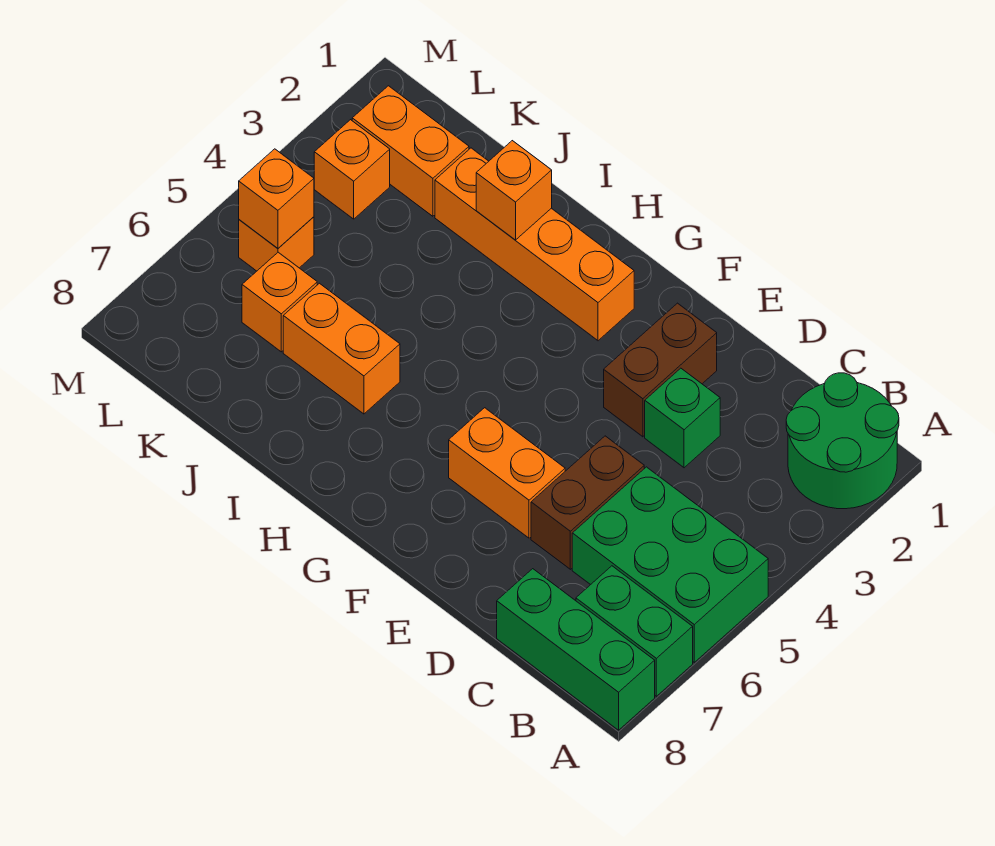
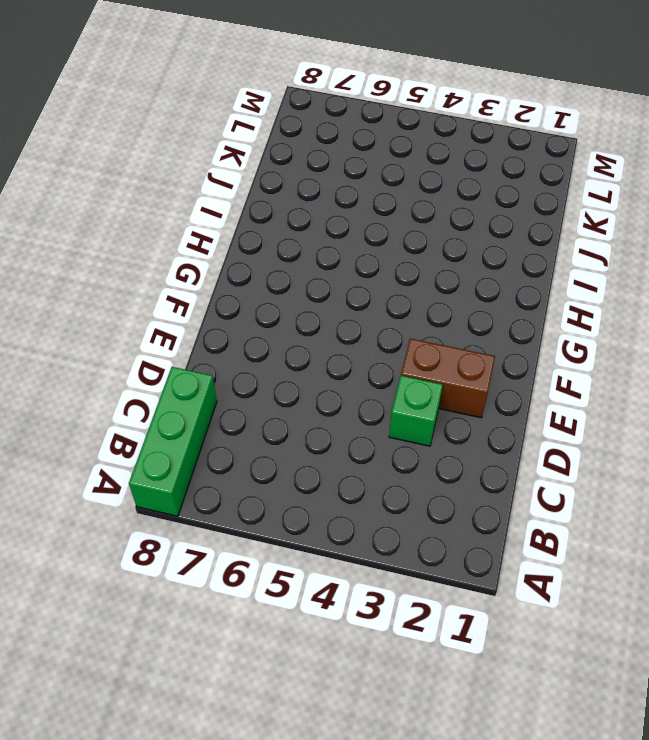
none -> green round brick A1:B2 level 1
none -> green brick A5:C6 level 1
none -> green brick A7:B7 level 1

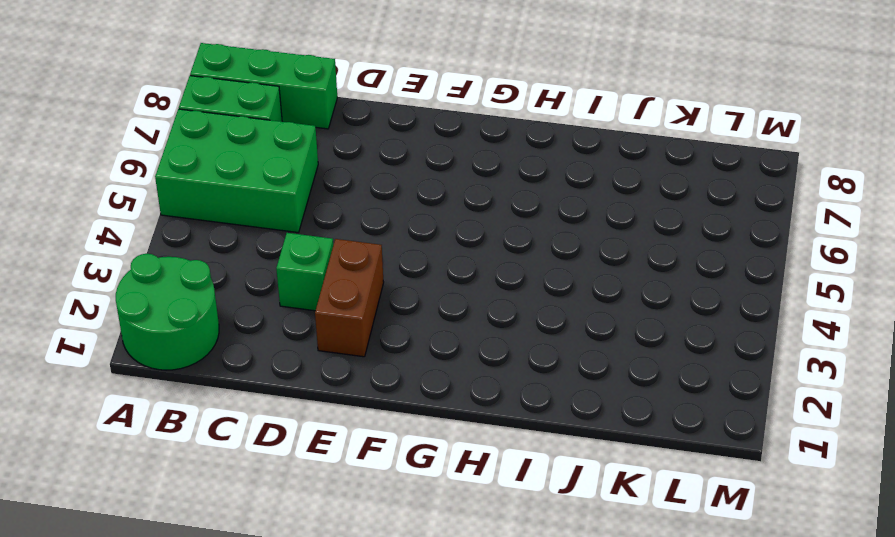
none -> brown brick D5:D6 level 1
none -> orange brick E6:F6 level 1
none -> orange brick G2:J2 level 1

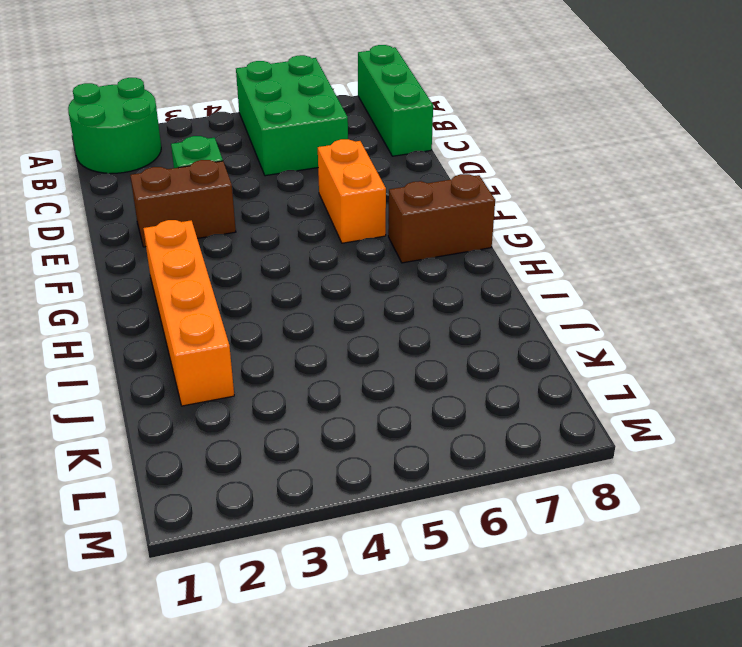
brown brick G7:G8 level 1 -> brown brick D5:D6 level 1
none -> green brick A7:B7 level 1
none -> orange brick I6:J6 level 1
none -> orange brick K2:L2 level 1

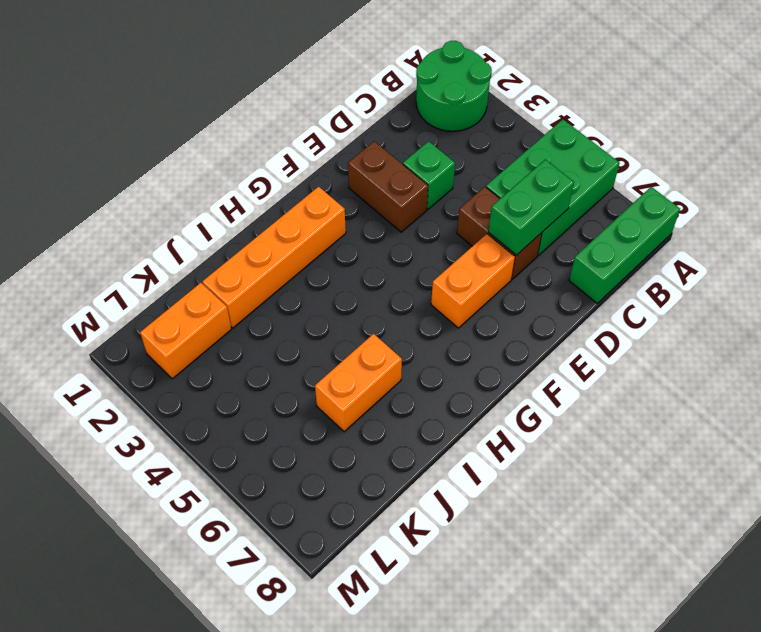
green brick C6:D6 level 2 -> green brick A7:B7 level 1
none -> orange brick K6 level 1
none -> orange brick L3 level 1
none -> orange brick L5 level 1

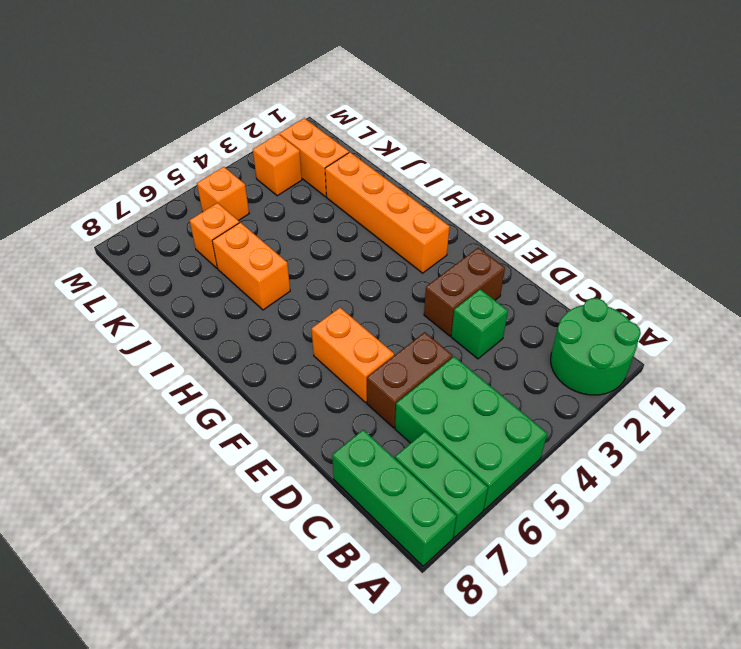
none -> orange brick I2 level 2
none -> orange brick L5 level 2

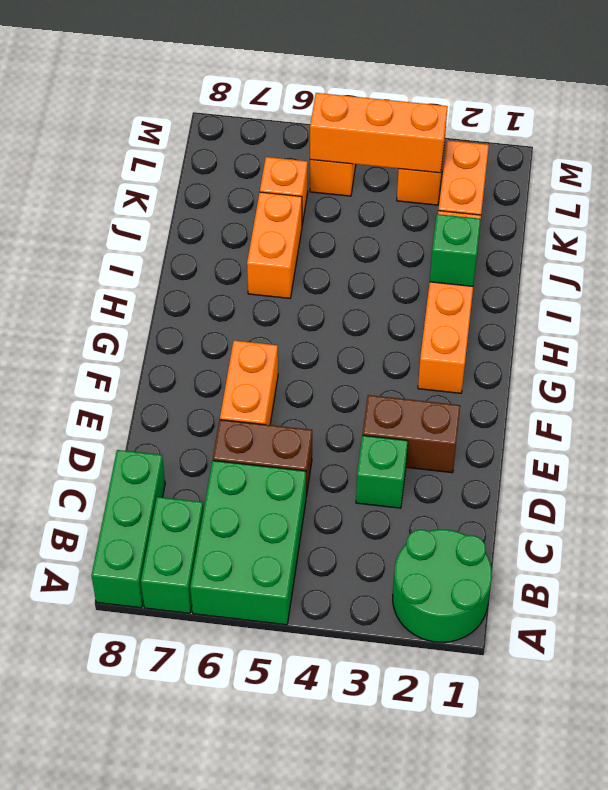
green brick I2 level 2 -> orange brick I2 level 2
orange brick L3:L5 level 2 -> orange brick L5 level 2

